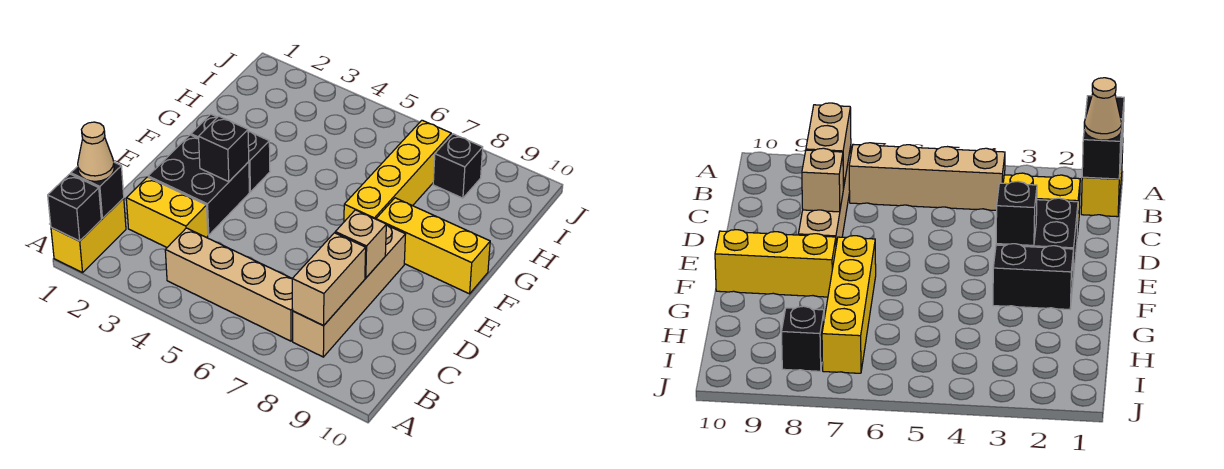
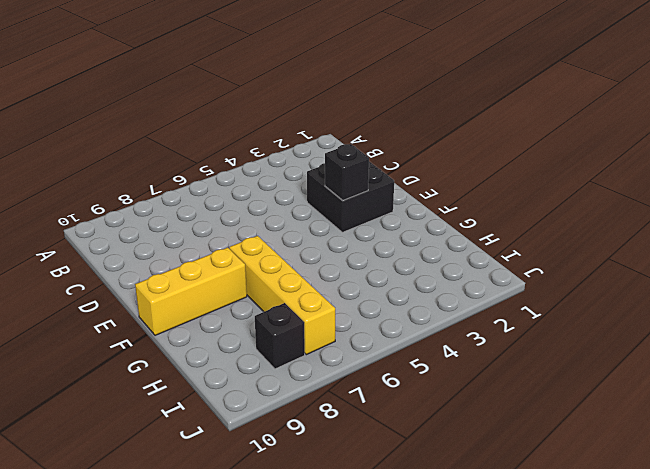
none -> yellow brick A1:B1 level 1
none -> tan brick B4:B7 level 1
none -> tan brick B8:E8 level 1

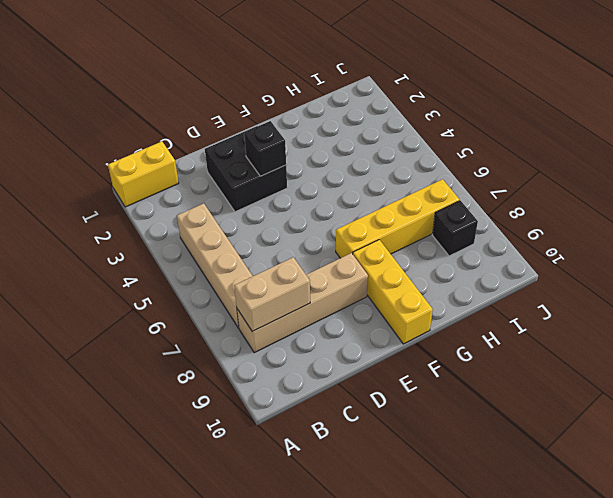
none -> yellow brick C2:C3 level 1
none -> black brick F2:F3 level 1
none -> black brick A1 level 2

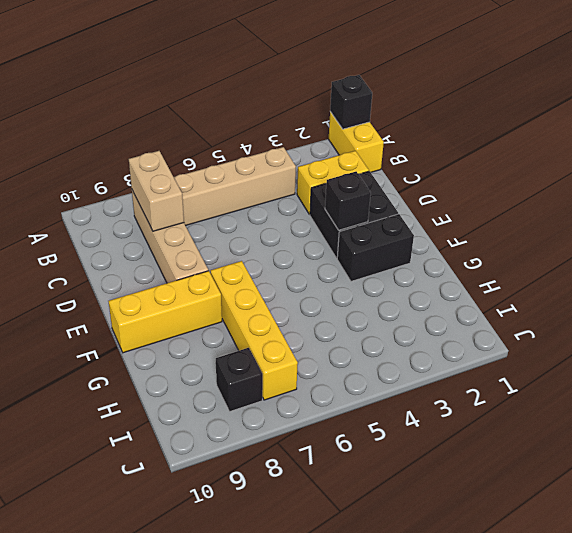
none -> black brick B1 level 2
none -> tan brick D8 level 2
none -> tan cone B1 level 3

